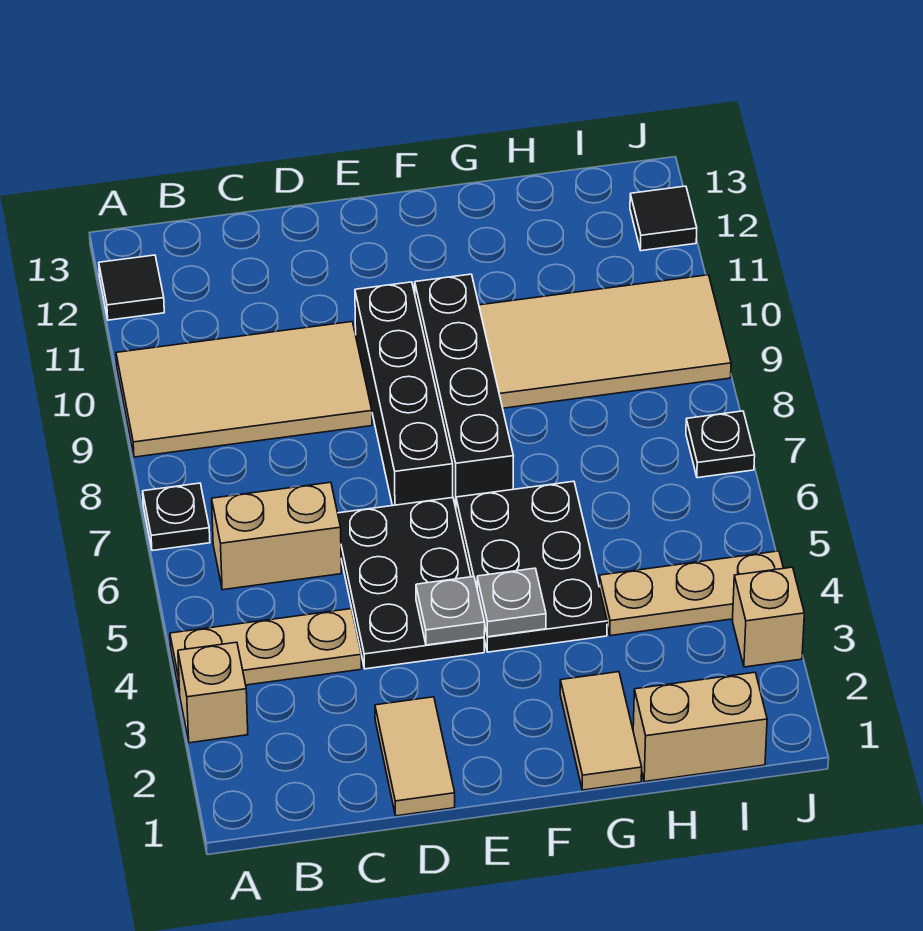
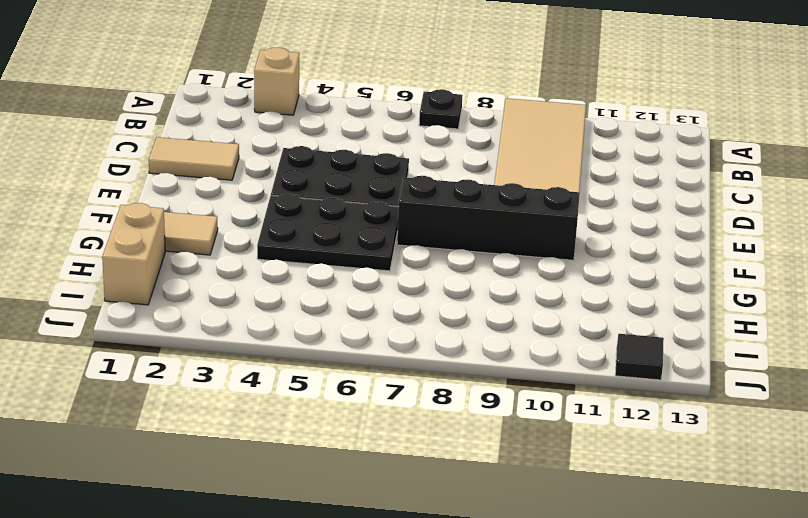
none -> tan plate A4:C4 level 1
none -> black tile A12 level 1
none -> tan brick B6:C6 level 1

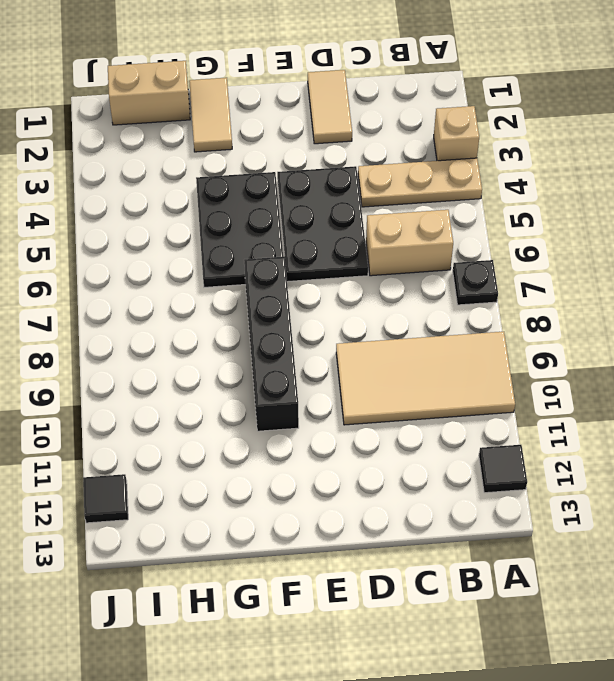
none -> black brick E7:E10 level 1
none -> tan tile G9:J10 level 1
none -> tan plate H4:J4 level 1

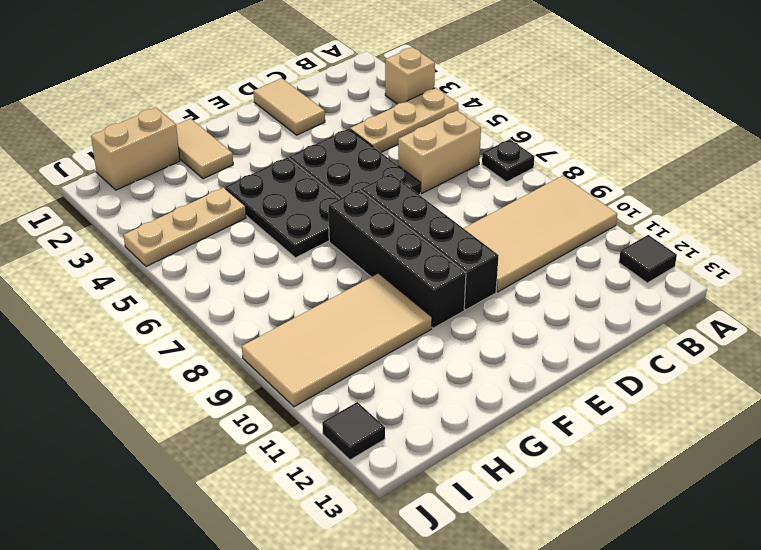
none -> tan brick J3 level 1
none -> black plate J7 level 1
none -> grey plate E4 level 2

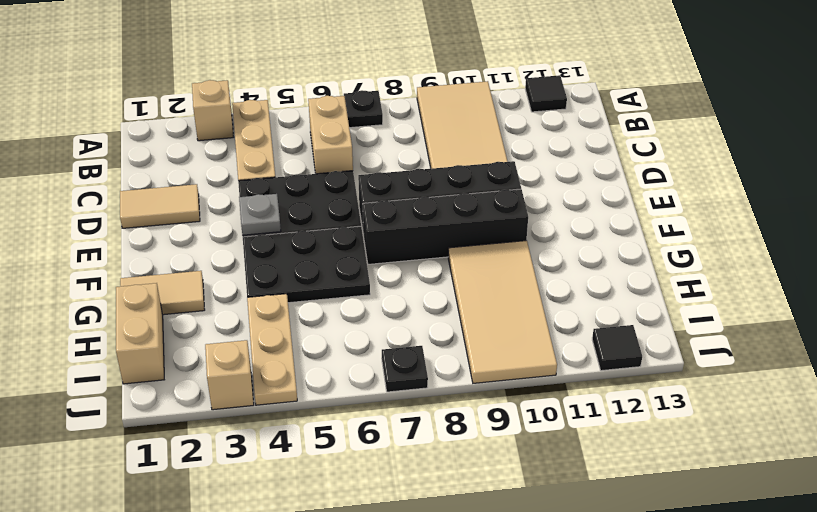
none -> grey plate F4 level 2

